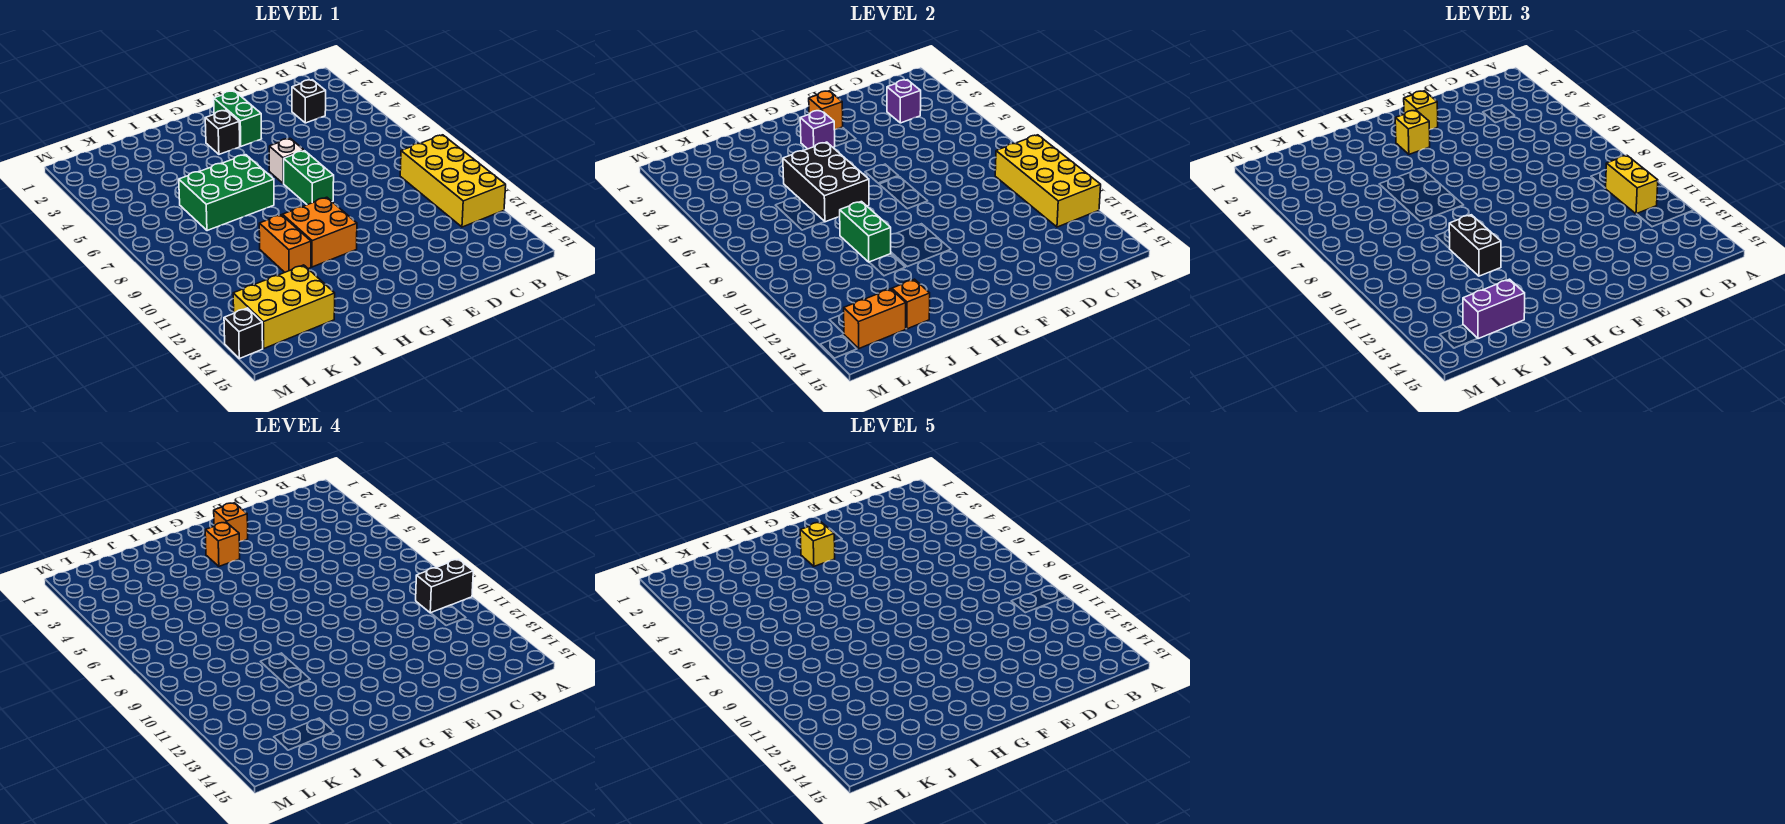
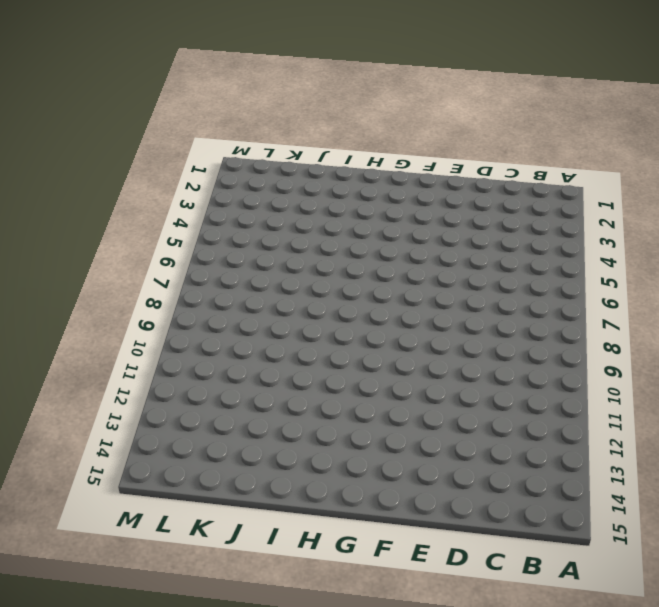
none -> yellow brick A9:B12 level 1
none -> black brick C3 level 1
none -> green brick F2:F3 level 1

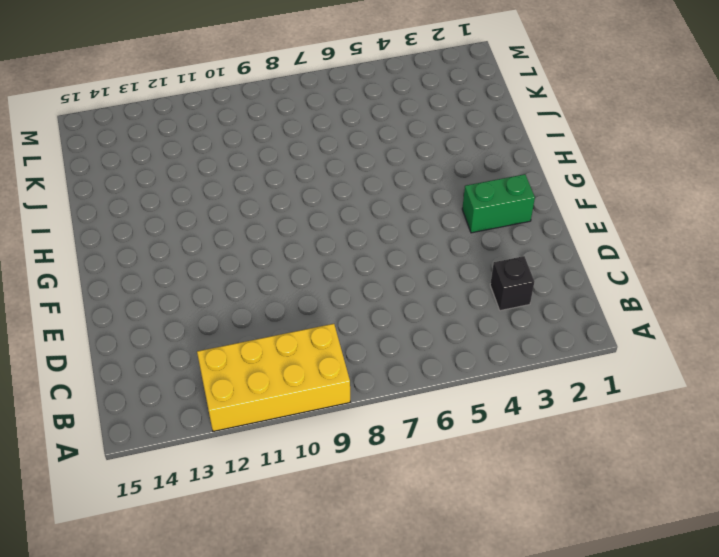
none -> white brick F6 level 1
none -> green brick F7:F8 level 1
none -> black brick G3 level 1

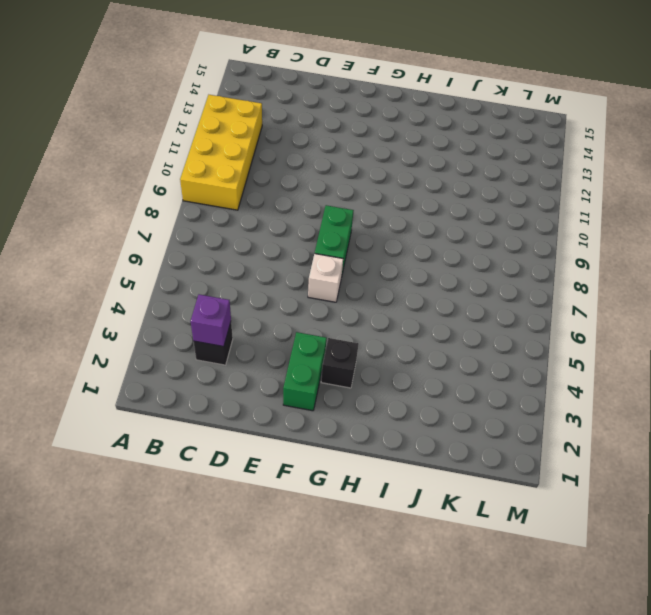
none -> orange brick G10:H11 level 1
none -> green brick H6:J7 level 1
none -> orange brick I10:I11 level 1

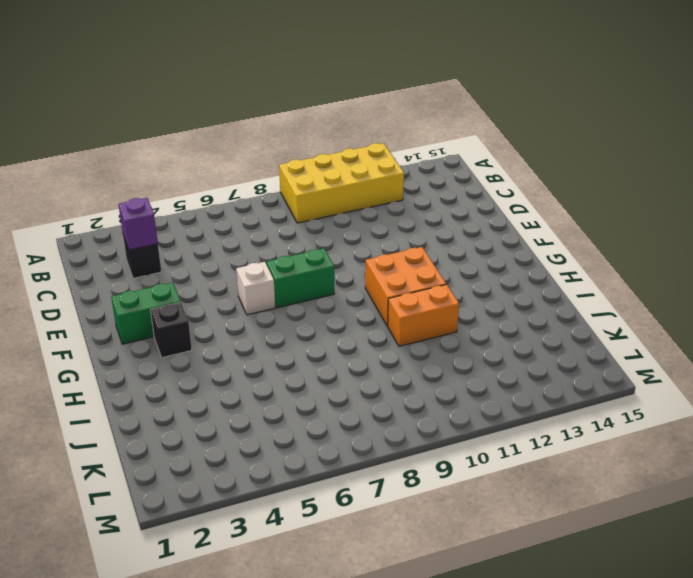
none -> green brick H6:J7 level 1
none -> yellow brick J13:L14 level 1
none -> black brick M14 level 1

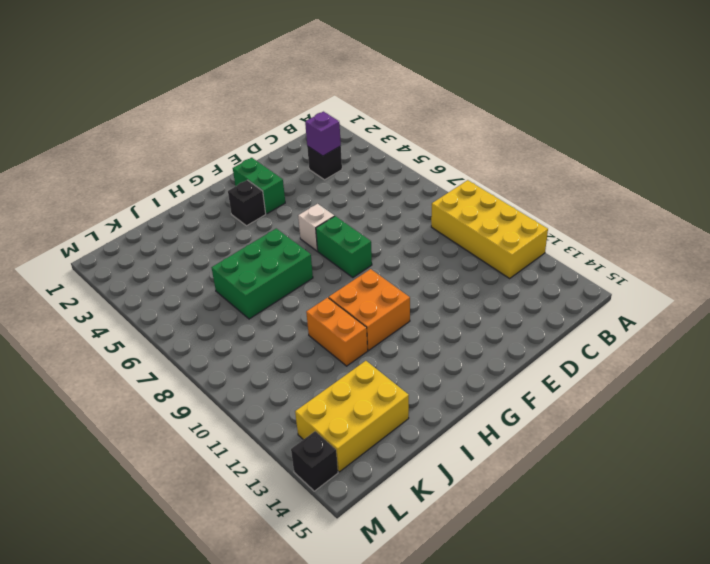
none -> yellow brick A9:B12 level 2
none -> orange brick F2 level 2
none -> purple brick G3 level 2

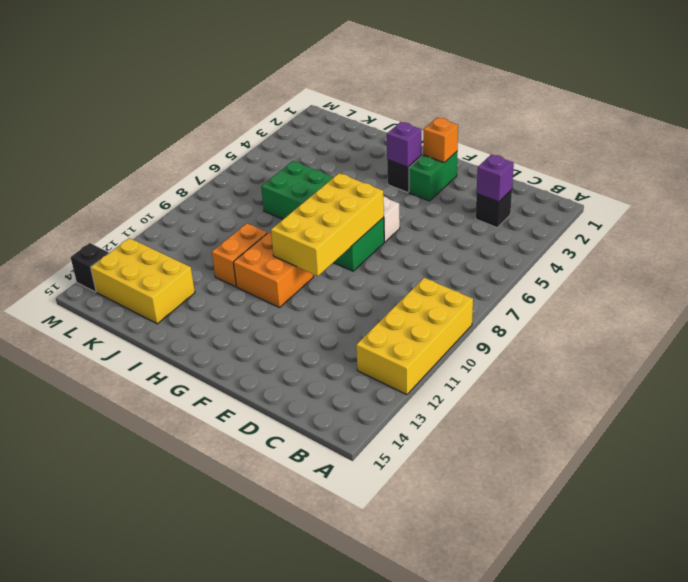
yellow brick F7:G10 level 2 -> yellow brick A9:B12 level 2
none -> black brick H5:I7 level 2
none -> green brick I9:I10 level 2
none -> orange brick J14 level 2

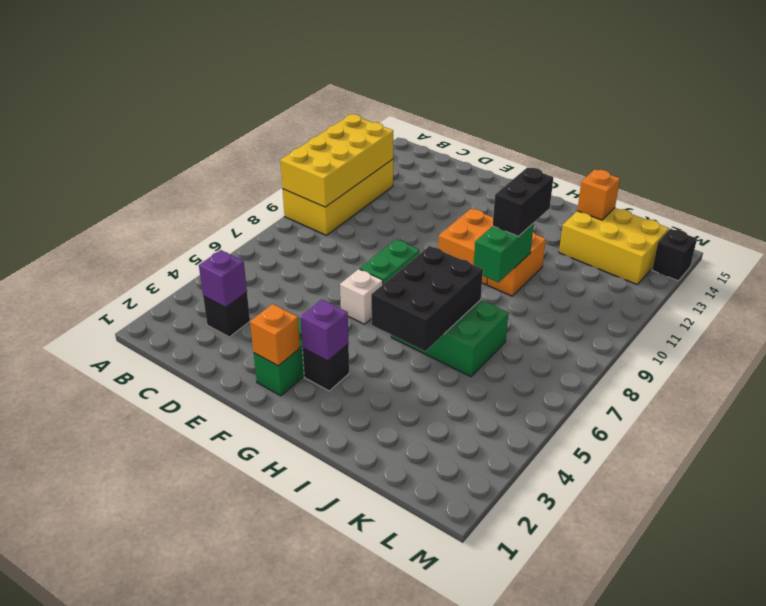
none -> orange brick K14:L14 level 2
none -> yellow brick B10:B11 level 3
none -> yellow brick F2 level 3

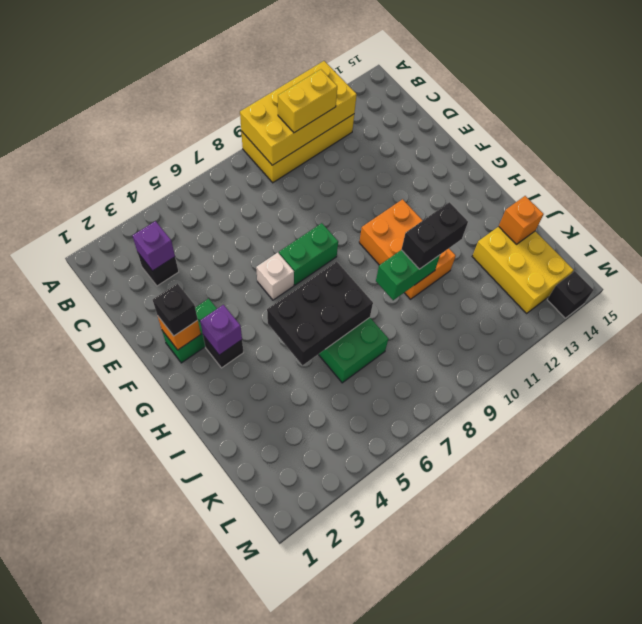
black brick F2 level 3 -> yellow brick F2 level 3
none -> orange brick K14:L14 level 2
none -> yellow brick G3 level 3
none -> purple brick J14:K14 level 3

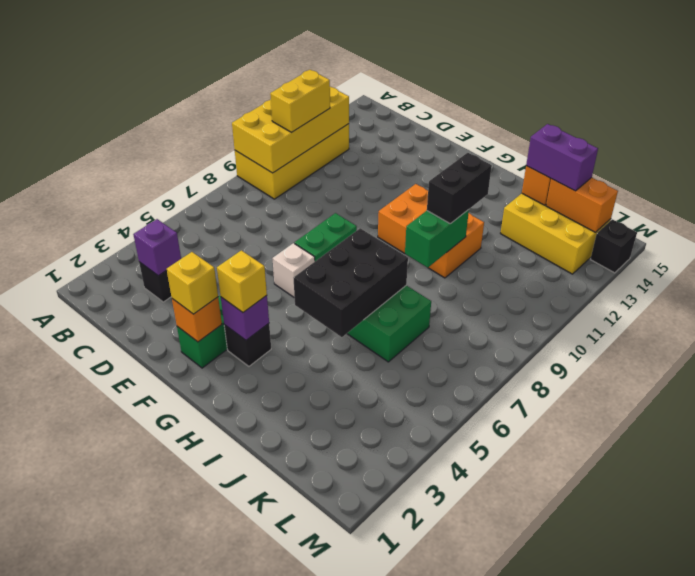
none -> black brick A10:B10 level 4
none -> orange brick F2 level 4
none -> orange brick G3 level 4

